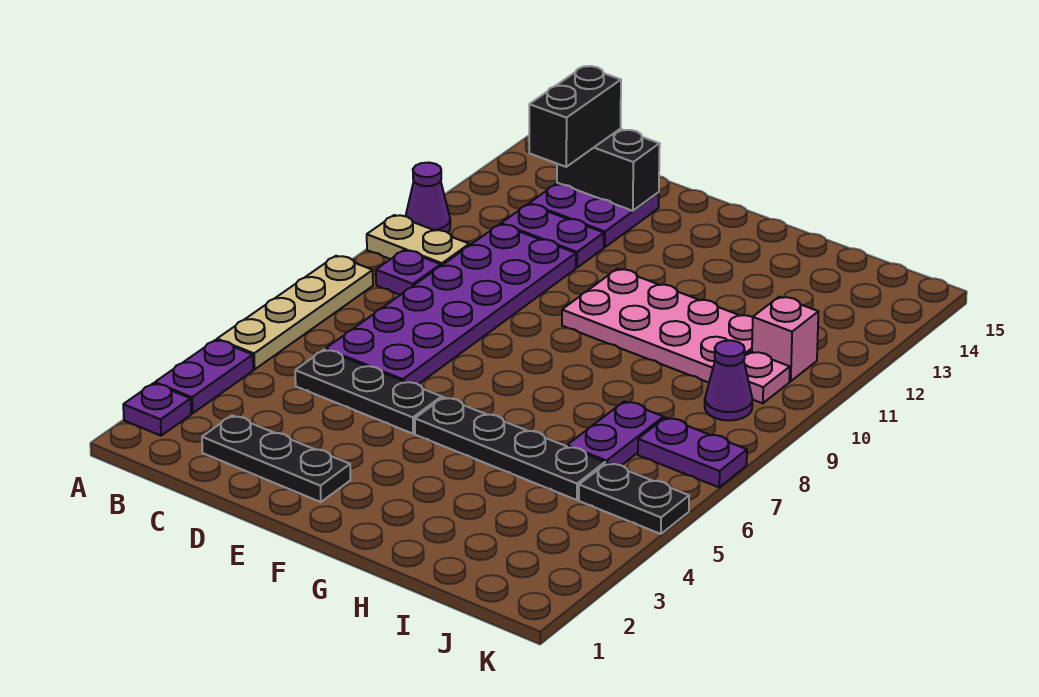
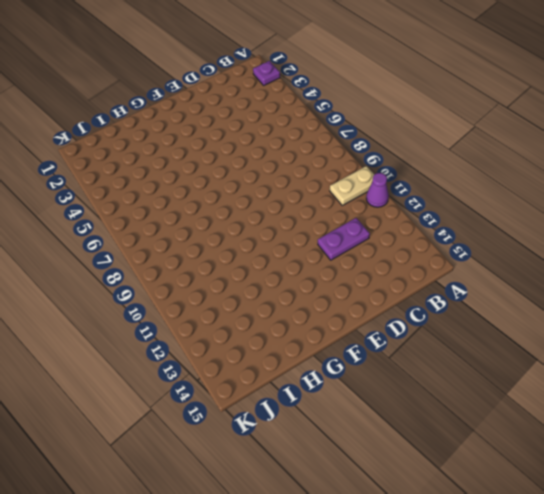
none -> purple plate A3:A4 level 1
none -> tan plate A5:A8 level 1
none -> purple plate B9 level 1

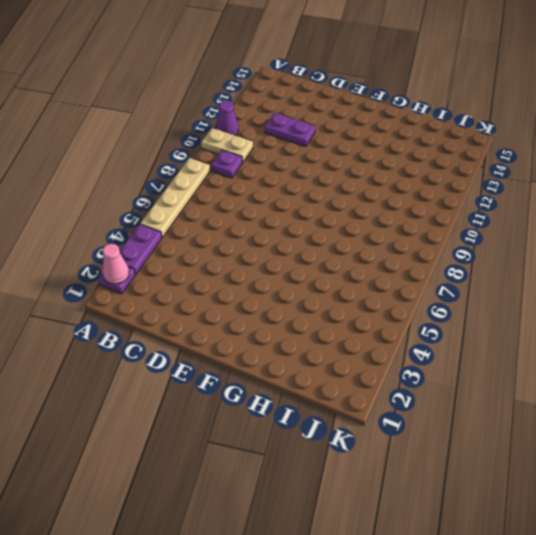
pink cone A2 level 2 -> none
none -> black plate C2:E2 level 1
none -> black plate C5:E5 level 1
none -> purple plate C6:D11 level 1

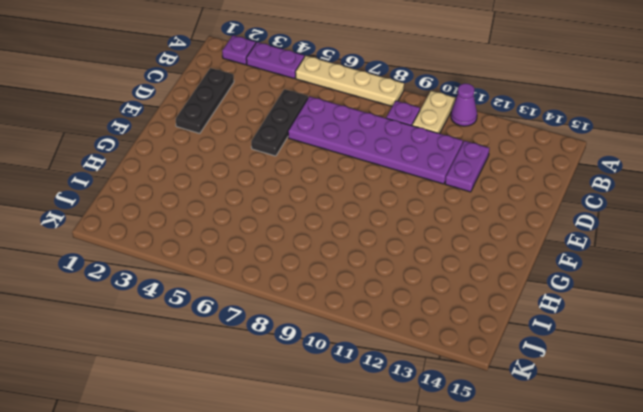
none -> purple plate C13:D14 level 1
none -> black plate F5:I5 level 1
none -> pink plate F10:I11 level 1

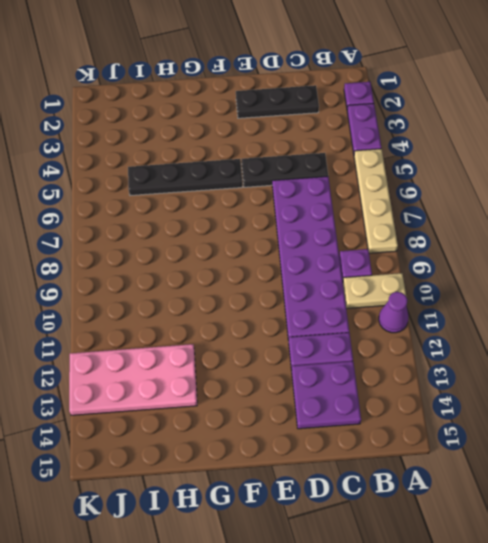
pink plate H12:K13 level 1 -> pink plate F10:I11 level 1
none -> purple plate I6:I7 level 1
none -> black plate J5:K5 level 1
none -> purple plate J7:K7 level 1

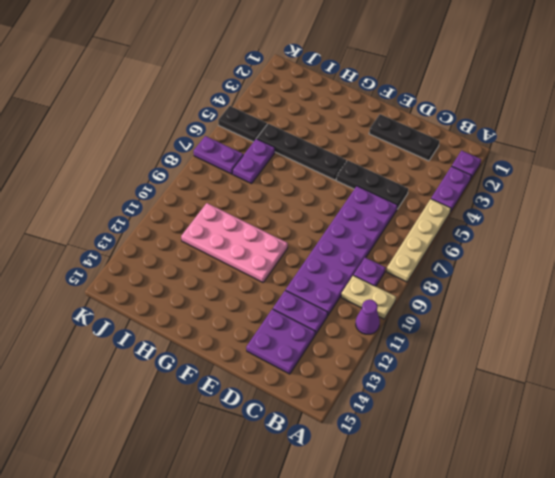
none -> purple cone J9 level 1
none -> pink plate J10 level 1
none -> pink brick J11 level 1

